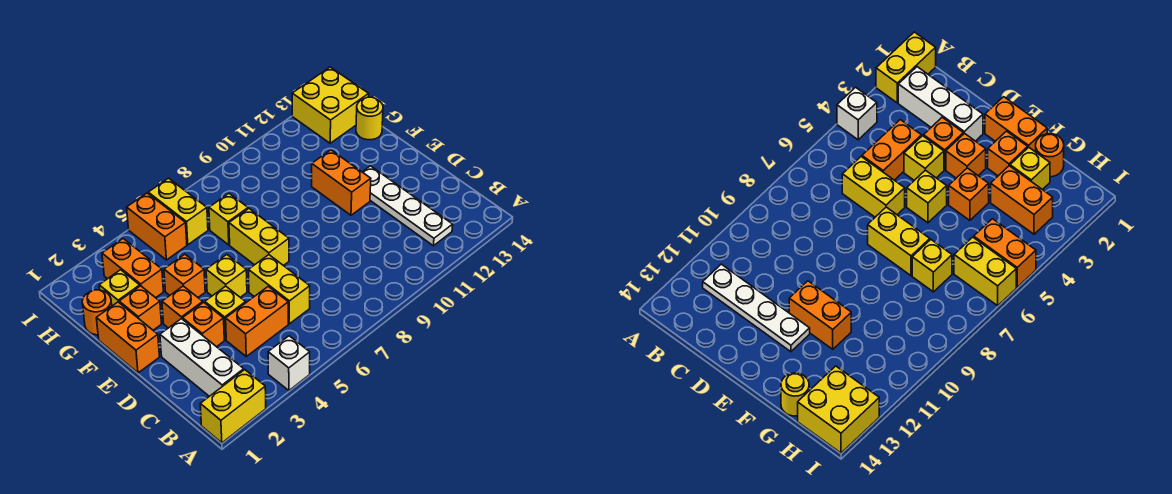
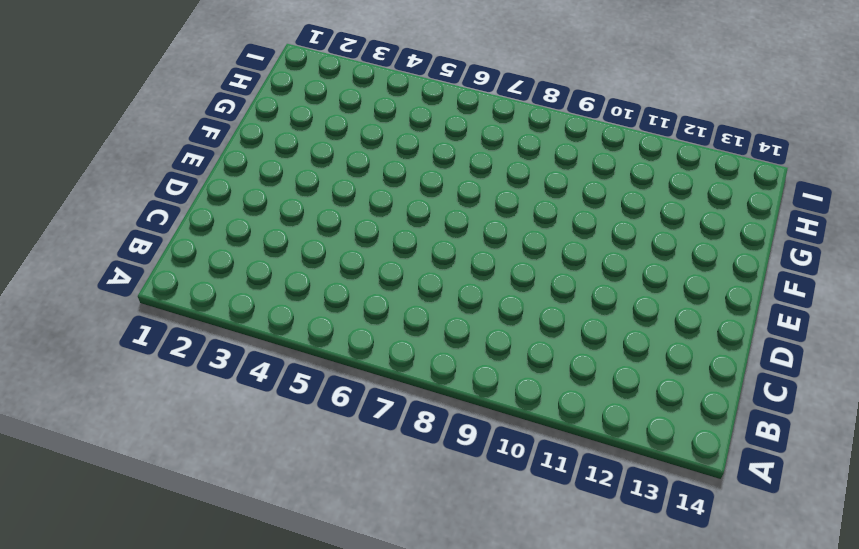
none -> yellow brick A1:A2 level 1
none -> white brick A4 level 1
none -> white brick B2:D2 level 1

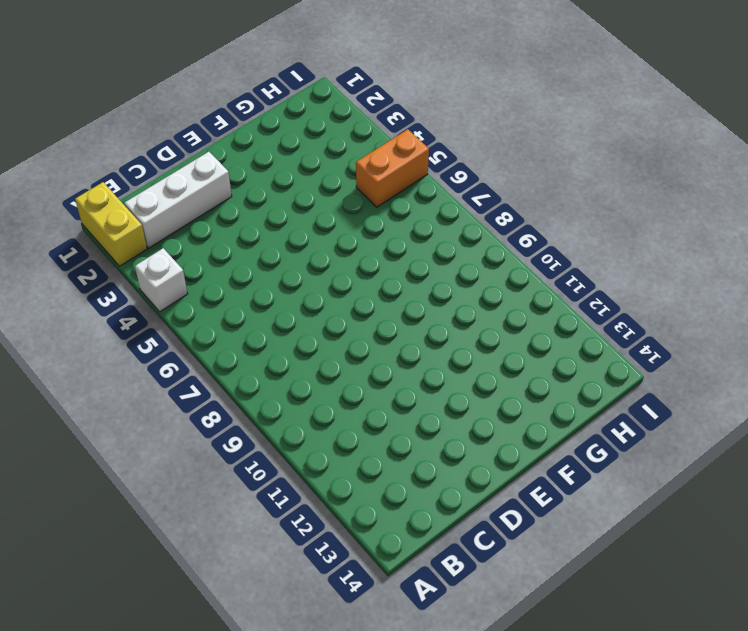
none -> white plate B12:E12 level 1
none -> orange brick C4:C5 level 1
none -> yellow brick C6:D6 level 1

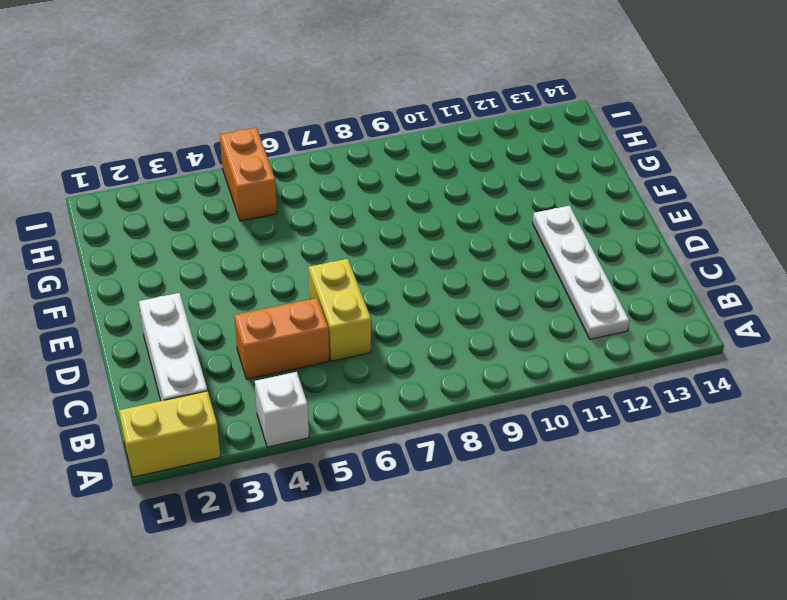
none -> orange brick D3 level 1
none -> yellow brick D4 level 1
none -> orange brick E1:F1 level 1

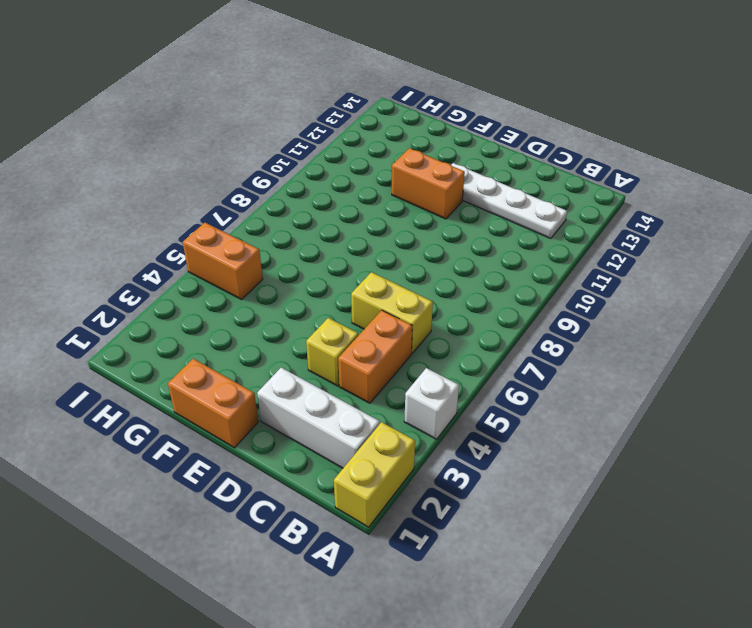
none -> orange brick D3 level 1
none -> orange brick E3 level 1
none -> yellow brick E5 level 1

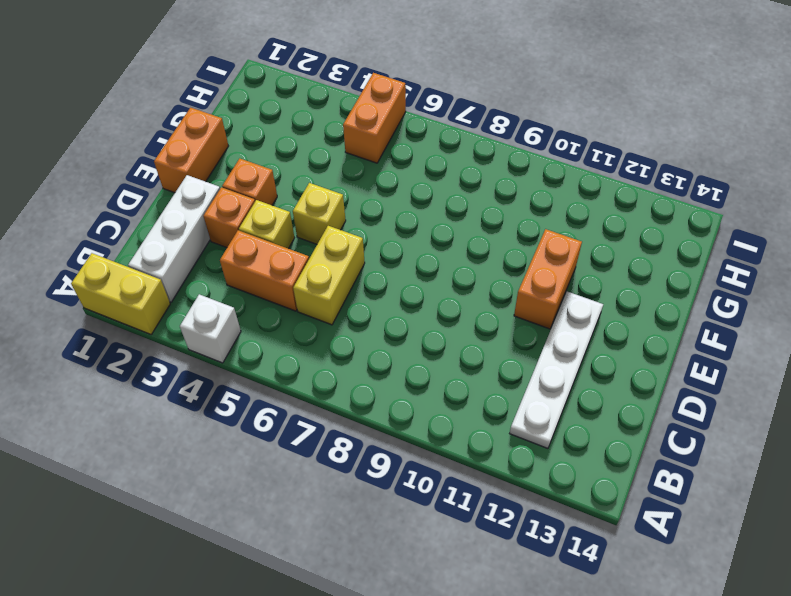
none -> yellow brick E7:F7 level 1
none -> orange brick F2 level 1
none -> orange brick F4 level 1

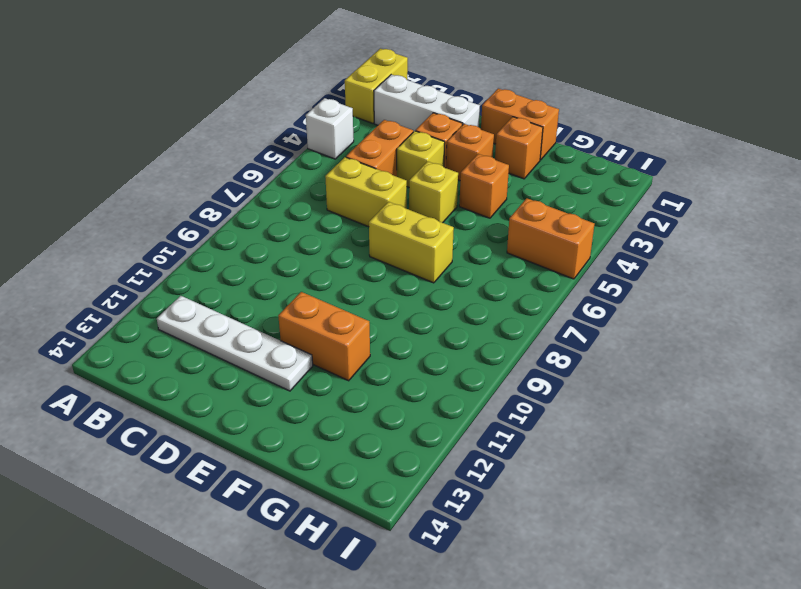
none -> orange round brick G1 level 1
none -> yellow brick G2 level 1
none -> orange brick G3:H3 level 1

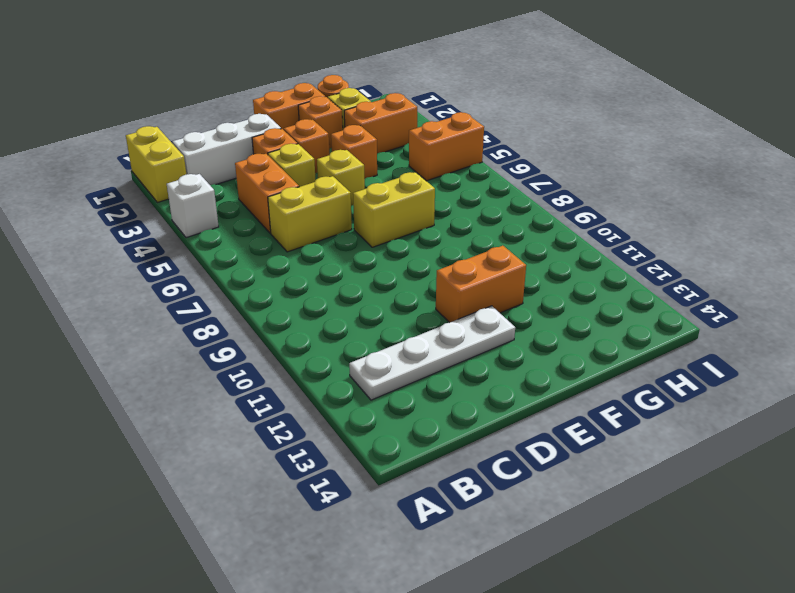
none -> yellow brick G7 level 1
none -> yellow round brick G14 level 1
none -> yellow brick H6:I6 level 1

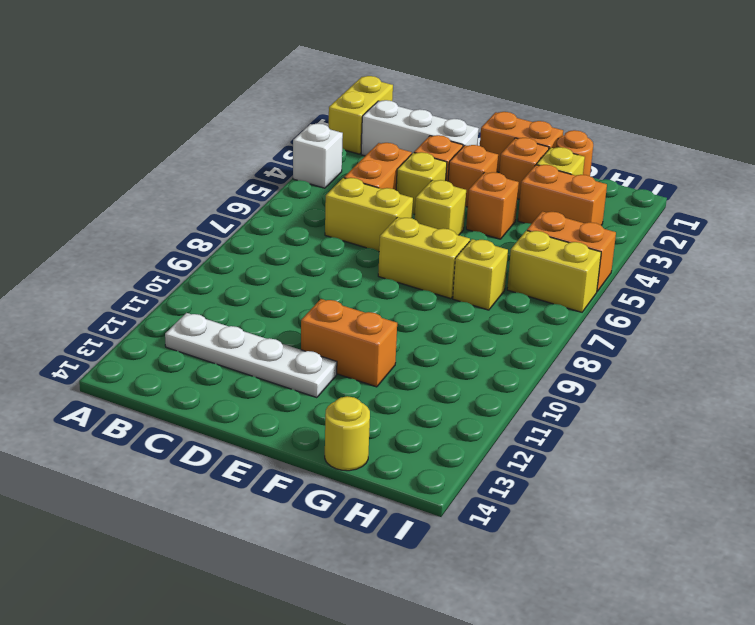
none -> yellow brick H13:I14 level 1

